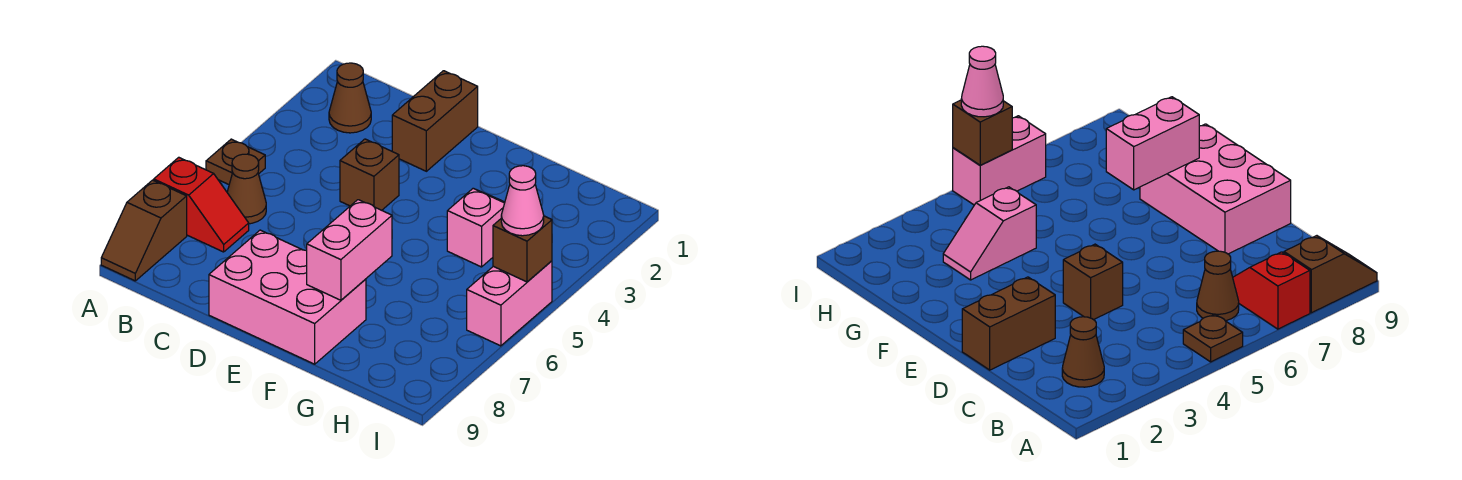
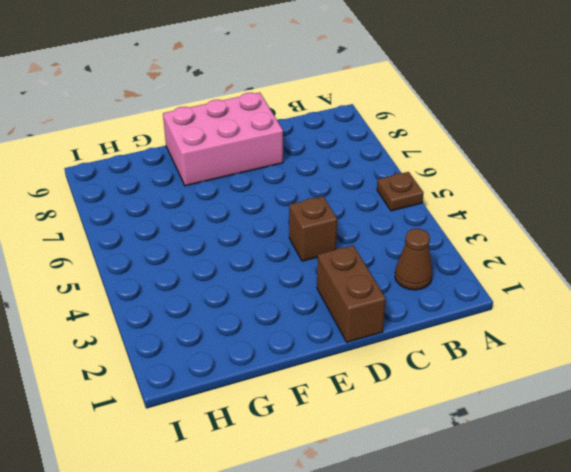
none -> red slope A7:B7 level 1 top A
none -> brown slope A8:A9 level 1 top 8
none -> brown cone B6 level 1

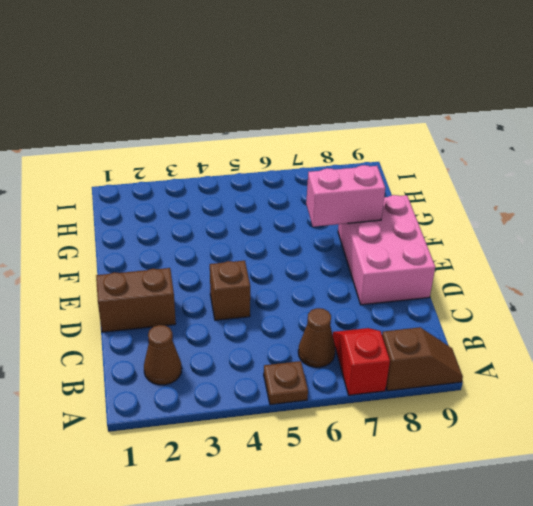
none -> pink slope G3:G4 level 1 top 4
none -> pink brick I5:I6 level 1
none -> brown brick I5 level 2

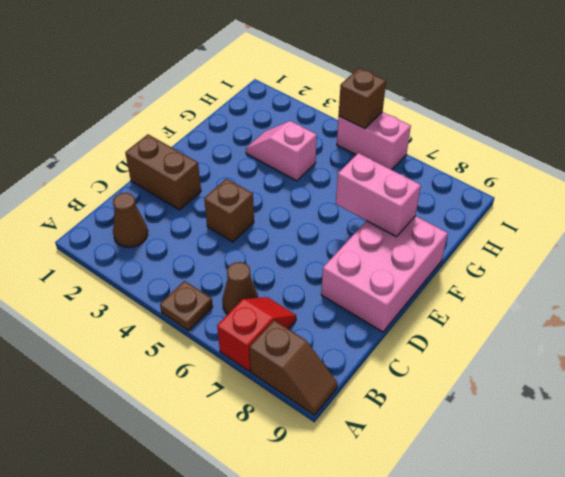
none -> pink cone I5 level 3

